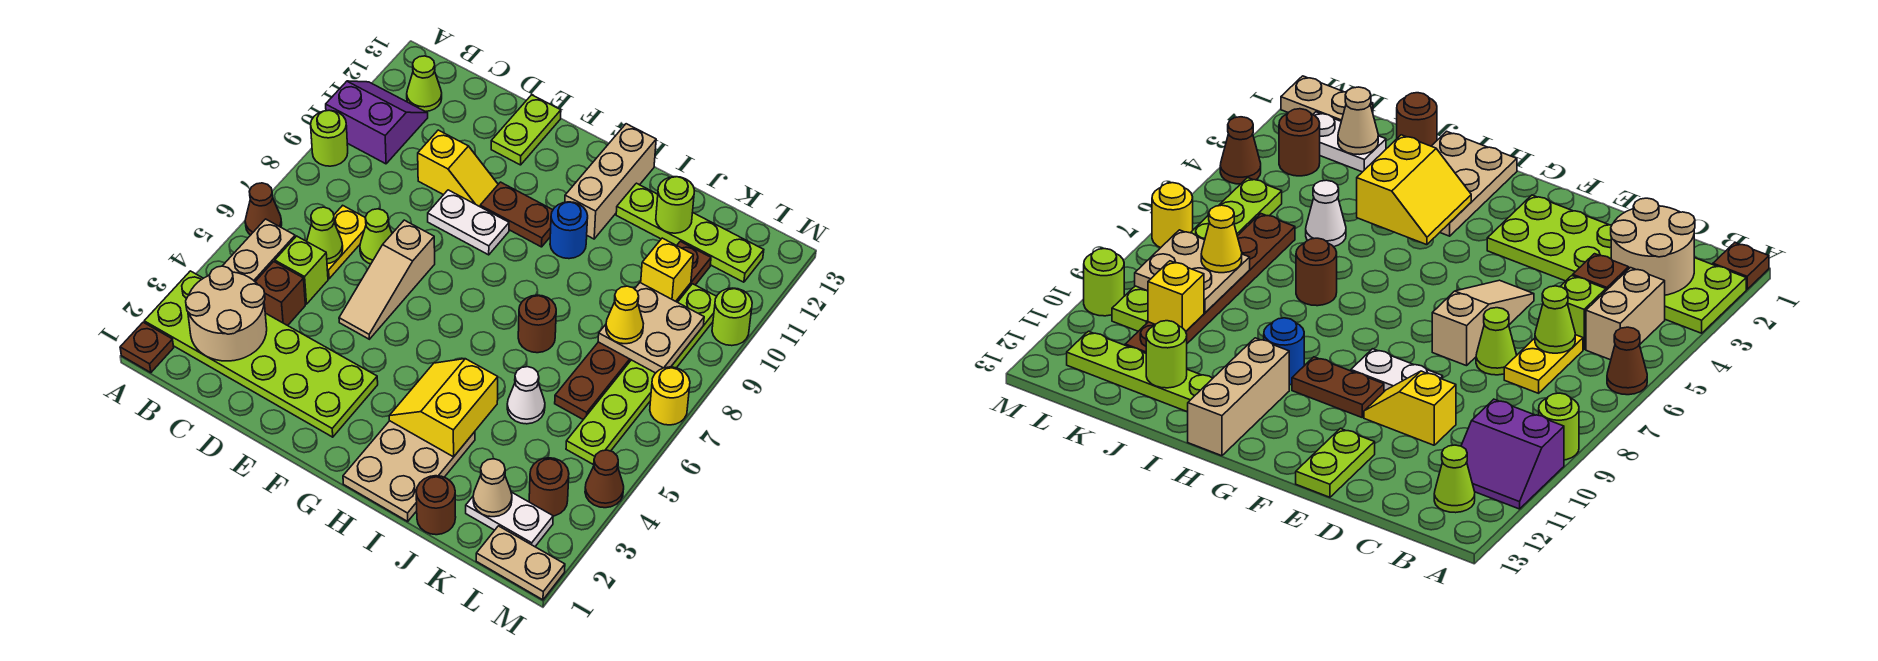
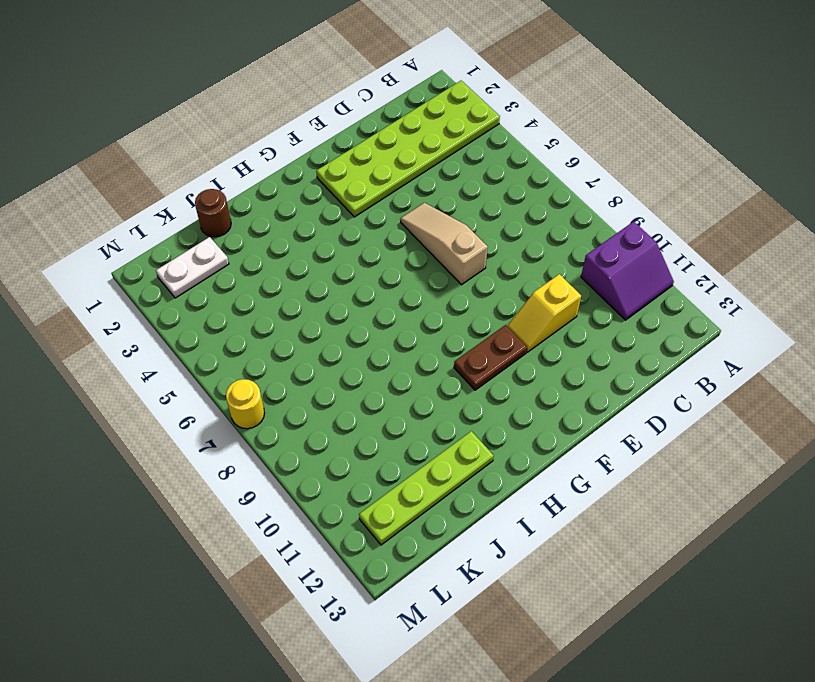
none -> brown plate A1 level 1
none -> brown cone A6 level 1
none -> lime round brick A9 level 1
none -> tan brick B4:B5 level 1

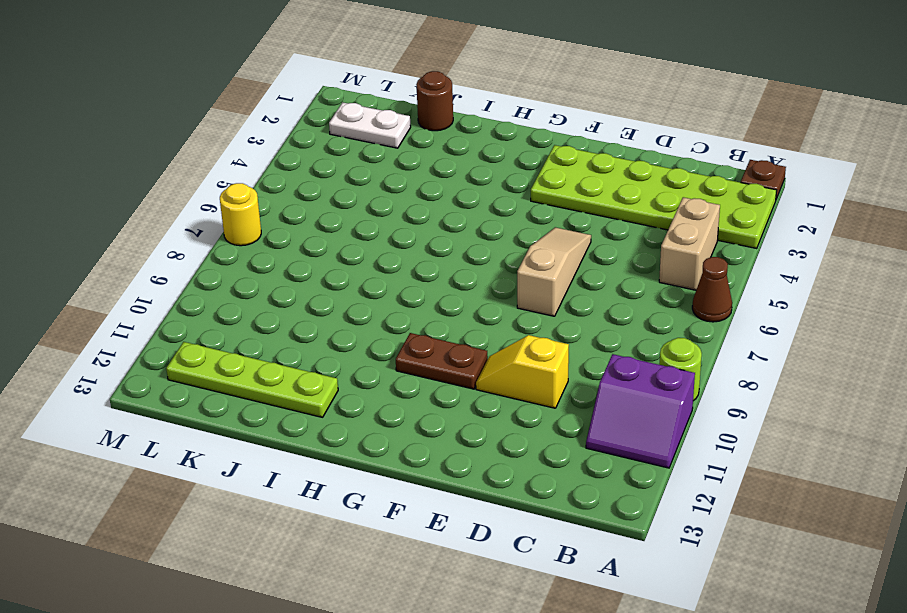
none -> lime cone B12 level 1
none -> brown brick C4 level 1
none -> lime brick C5 level 1
none -> yellow plate C6:C7 level 1

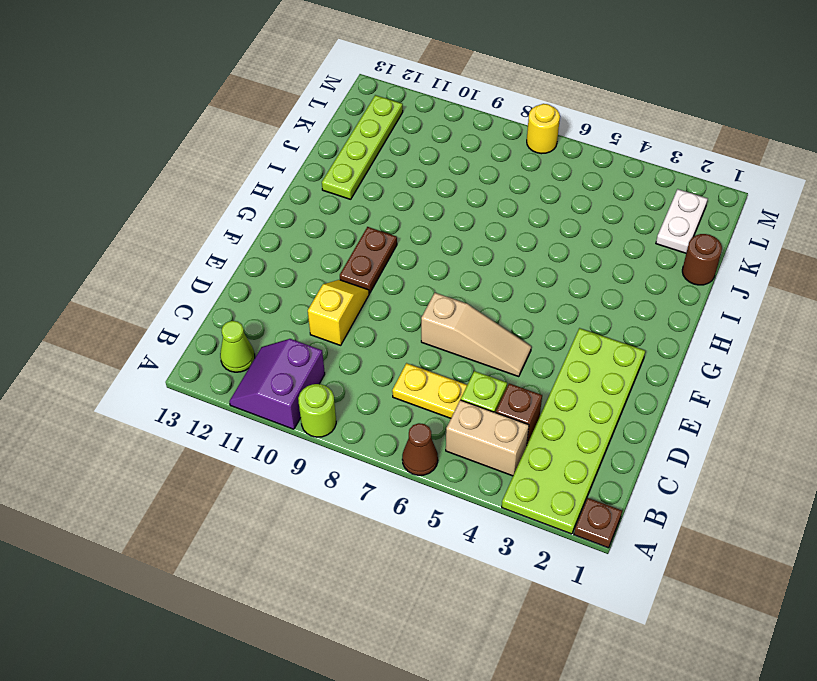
none -> lime cone D7 level 1
none -> white plate E9:F9 level 1
none -> lime plate E12:E13 level 1
none -> tan plate H1:I3 level 1

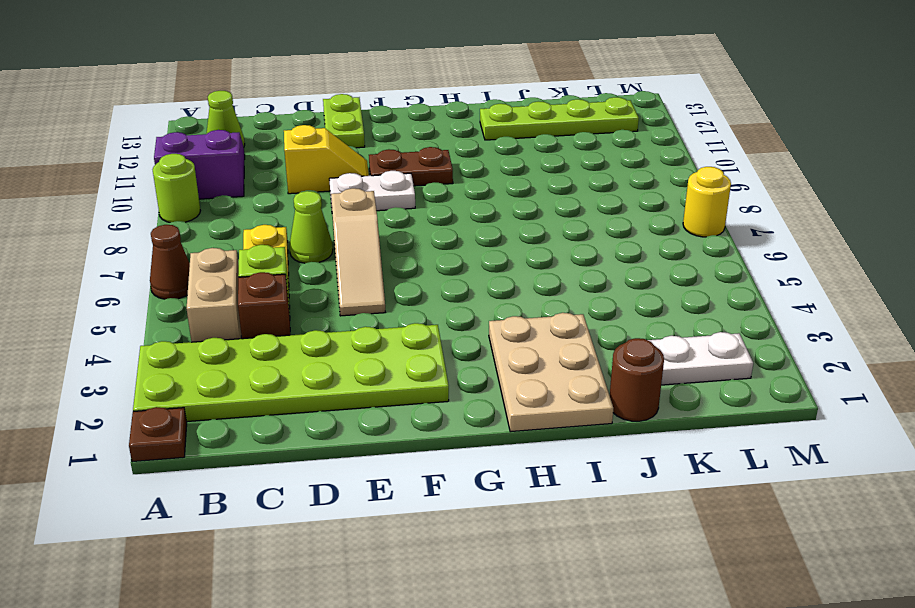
none -> blue round brick H10 level 1
none -> tan brick H11:H13 level 1
none -> brown round brick I7 level 1
none -> white cone J5 level 1

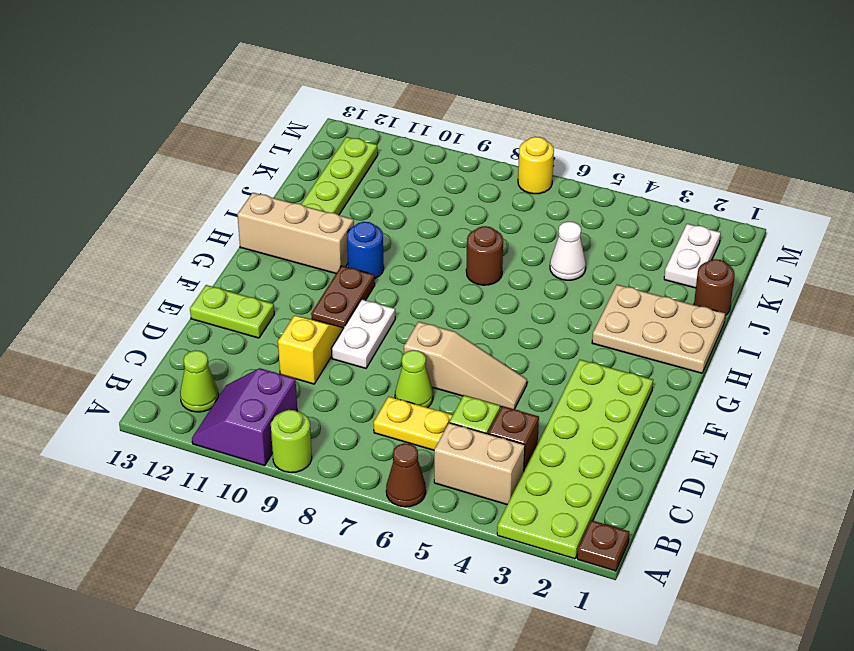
none -> brown plate K6:K11 level 1
none -> tan plate L1:M1 level 1
none -> brown round brick L3 level 1
none -> lime plate L5:L10 level 1

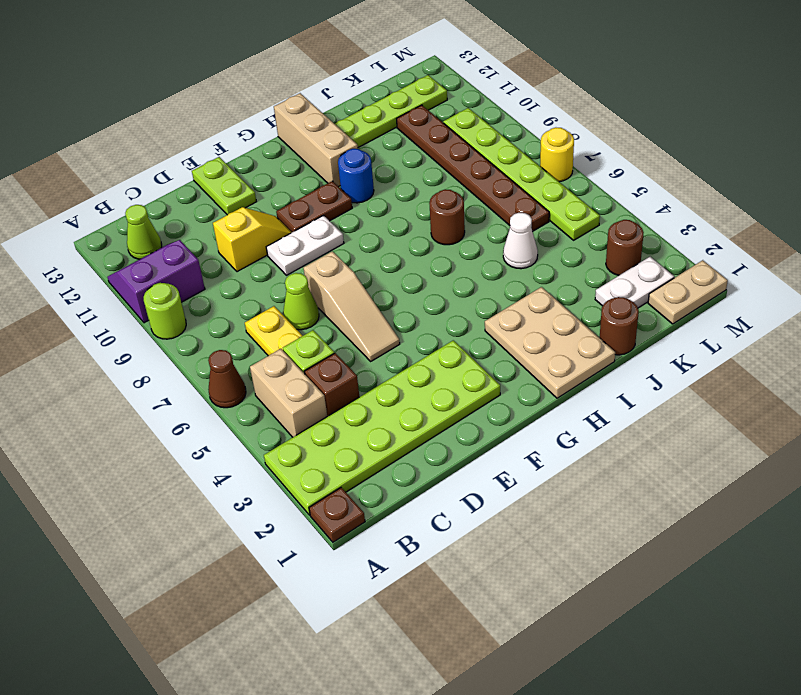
none -> brown cone M4 level 1
none -> lime round brick M10 level 1
none -> tan round brick B2:C3 level 2
none -> lime cone C6 level 2

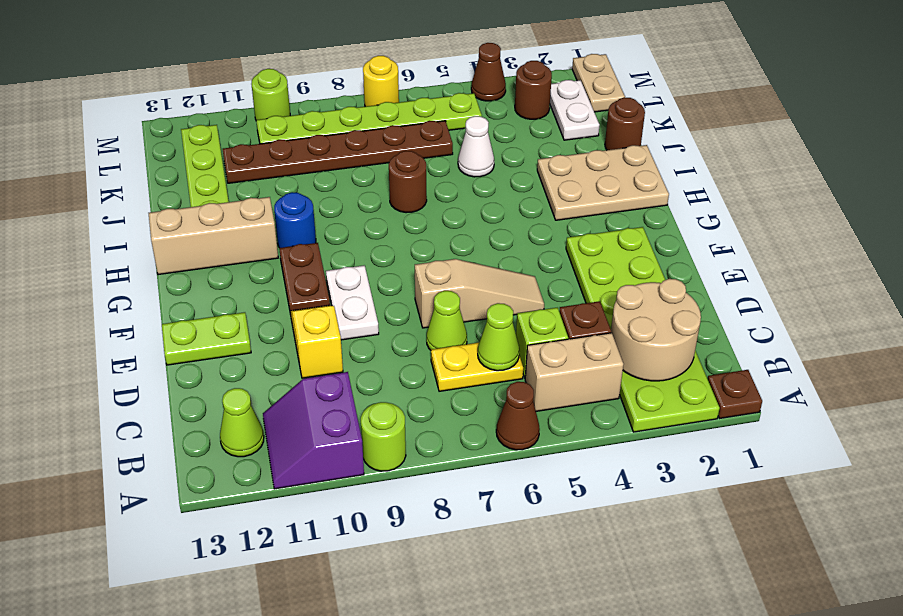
none -> yellow slope H3:I4 level 2 top I
none -> lime round brick J12 level 2
none -> tan cone K2 level 2
none -> tan plate K8:L9 level 2

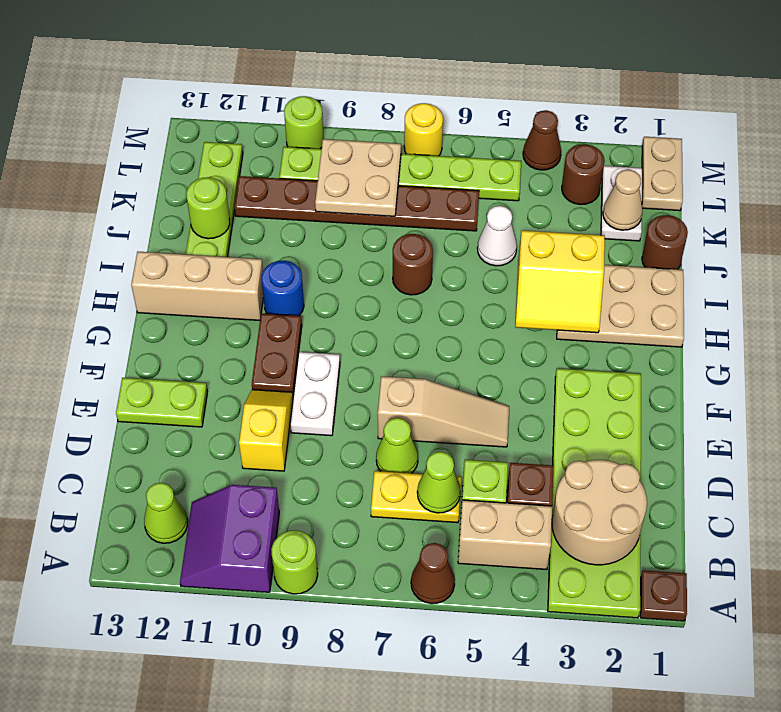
none -> yellow brick K10 level 2
none -> yellow cone K8 level 3

